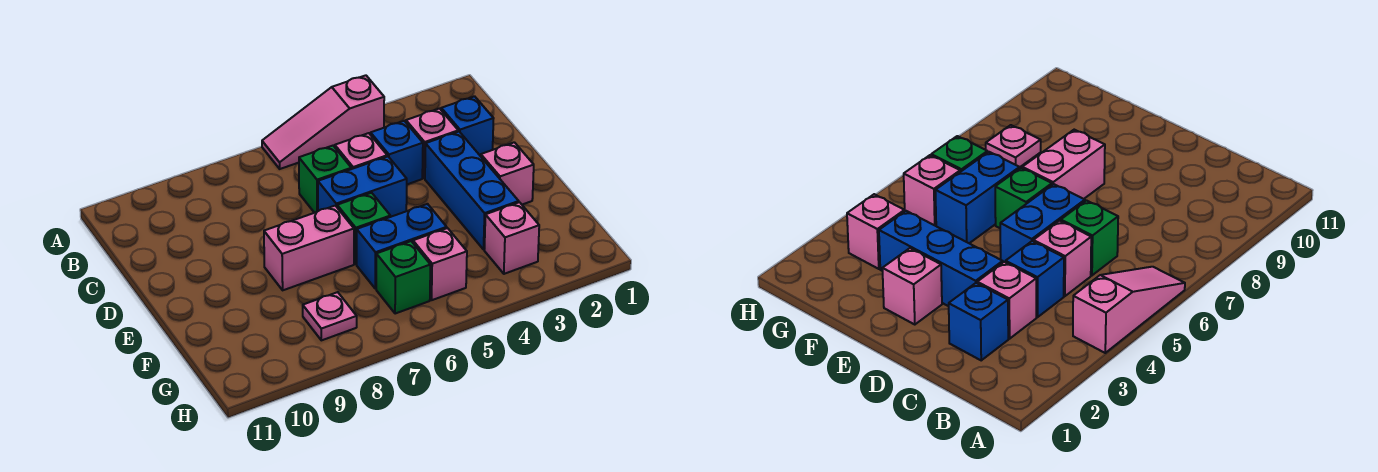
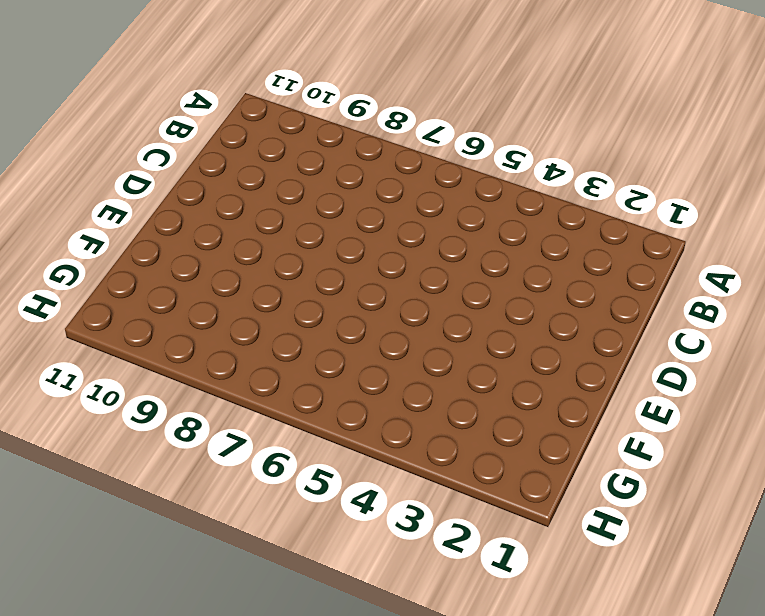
none -> pink slope A4:A6 level 1 top 4
none -> blue brick C2 level 1
none -> pink brick C3 level 1

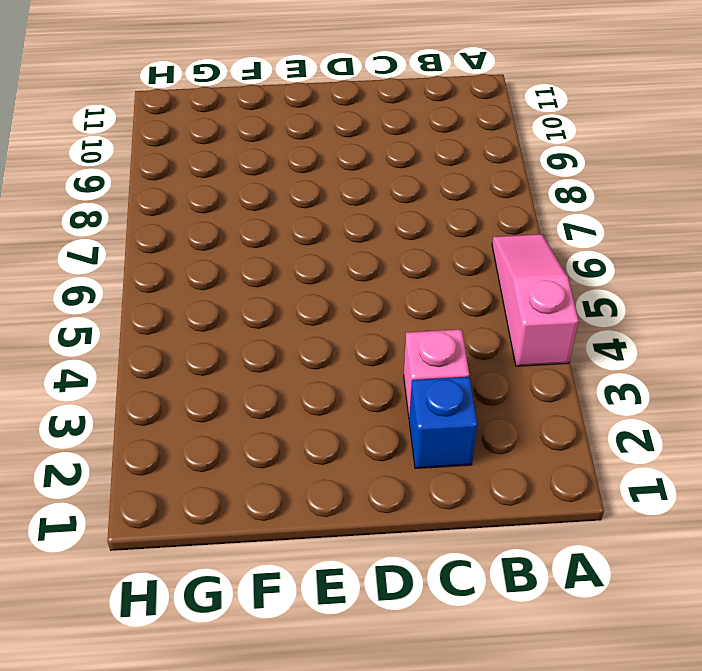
none -> blue brick C4 level 1
none -> pink brick C5 level 1
none -> green brick C6 level 1

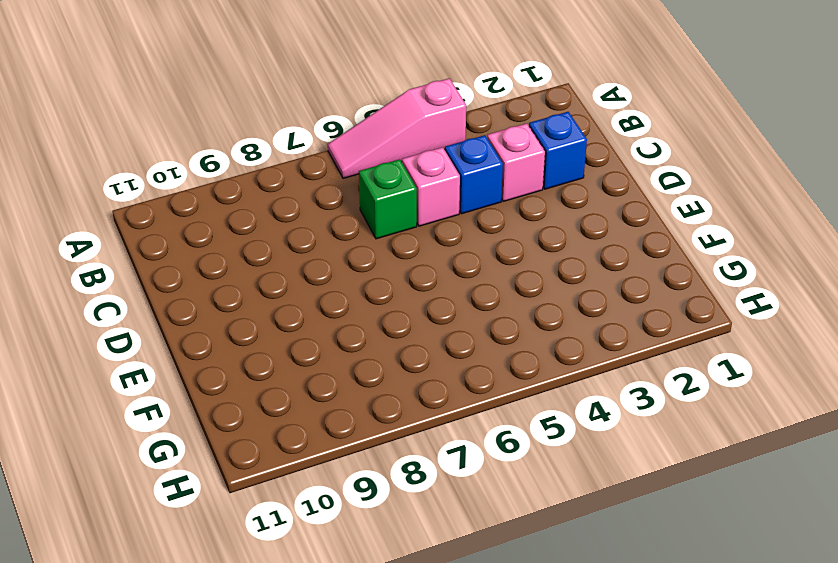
none -> blue brick D3:F3 level 1
none -> blue brick D5:D6 level 1
none -> pink brick E2 level 1

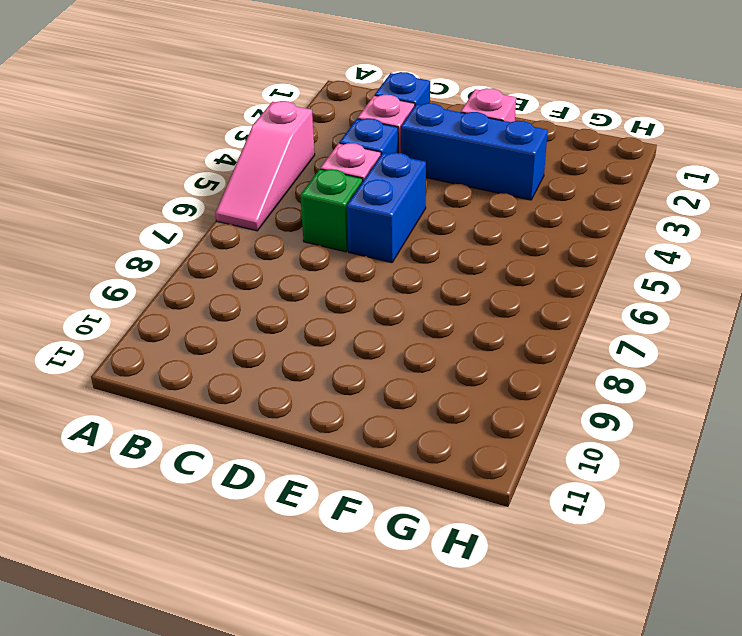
none -> green brick E6 level 1
none -> pink brick E7:E8 level 1
none -> blue brick F5:F6 level 1

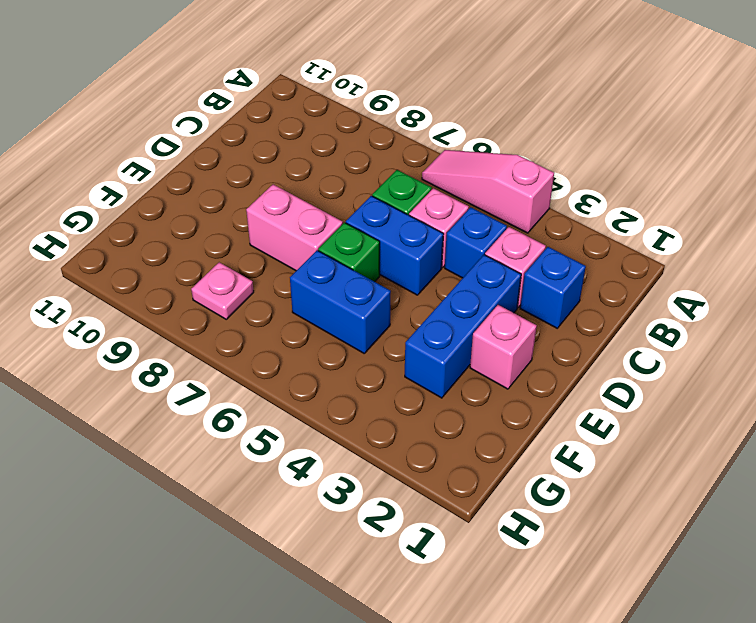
none -> pink brick G3 level 1
none -> pink brick G5 level 1
none -> green brick G6 level 1

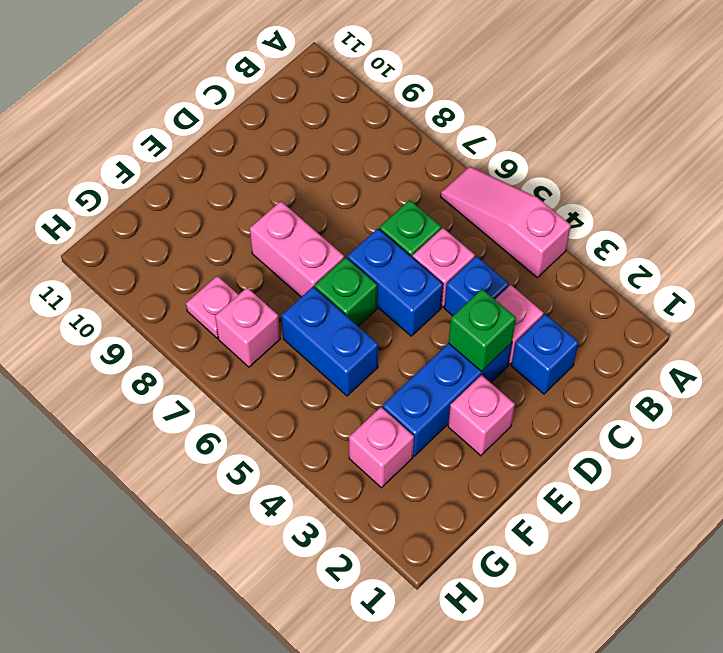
green brick D3 level 2 -> green brick G6 level 1
pink brick G7 level 1 -> pink brick G5 level 1

